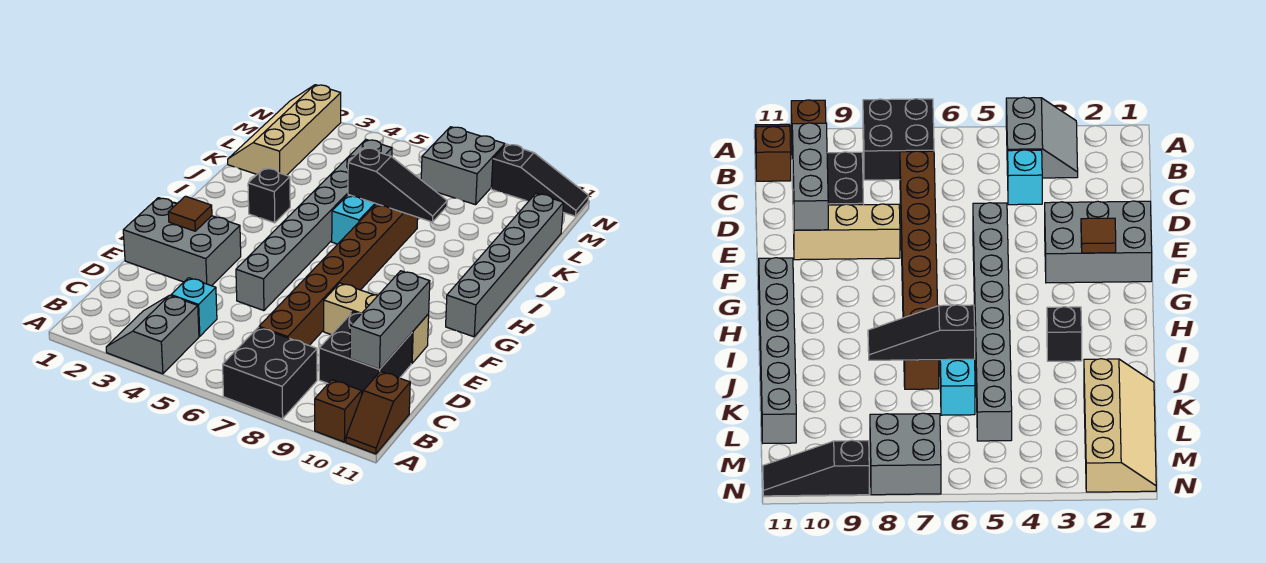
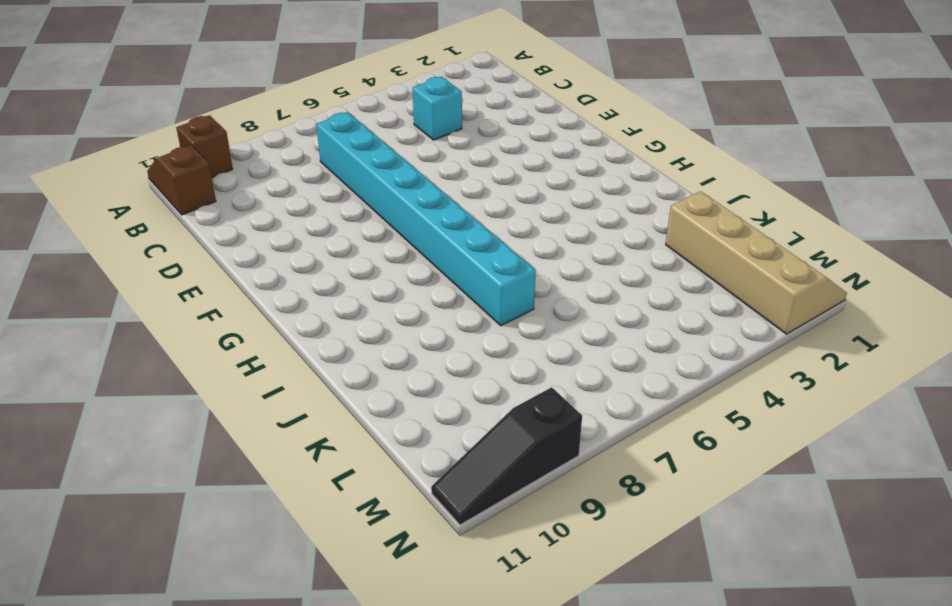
cyan brick C7:J7 level 1 -> brown brick C7:J7 level 1
none -> grey slope A3:B4 level 1 top 4
none -> black brick A7:B8 level 1
none -> black brick C9:D10 level 1

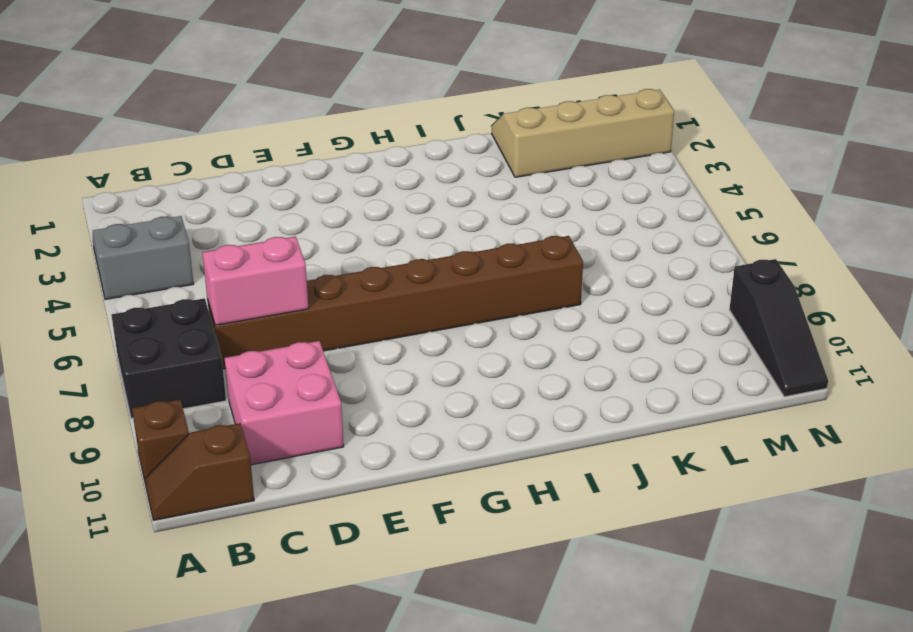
pink brick C7:D7 level 2 -> none
pink brick C9:D10 level 1 -> black brick C9:D10 level 1
none -> cyan brick C4 level 1
none -> grey brick E1:F3 level 1
none -> grey brick E5:L5 level 1

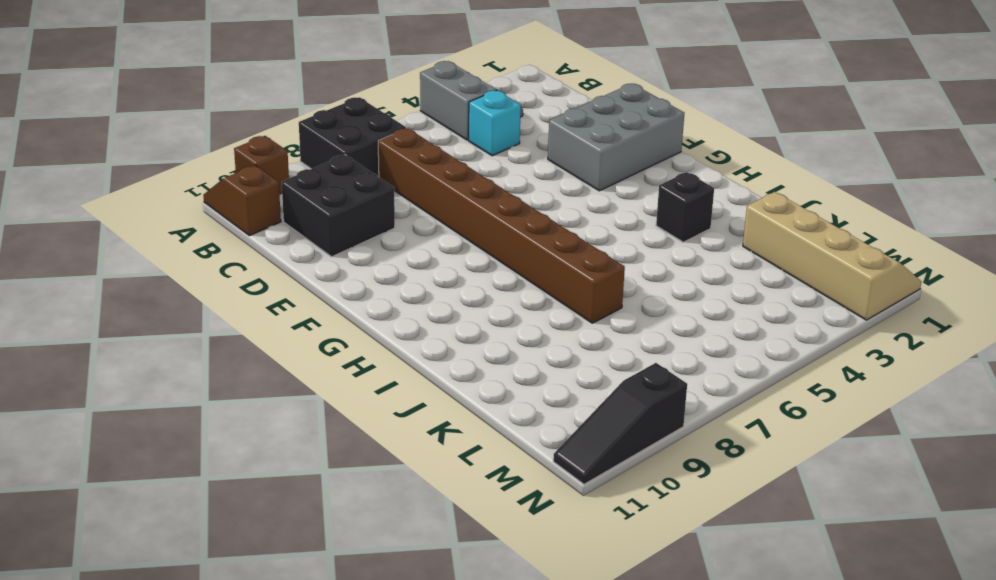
none -> grey brick E5:L5 level 1
none -> tan brick E8:E10 level 1
none -> grey brick G11:L11 level 1

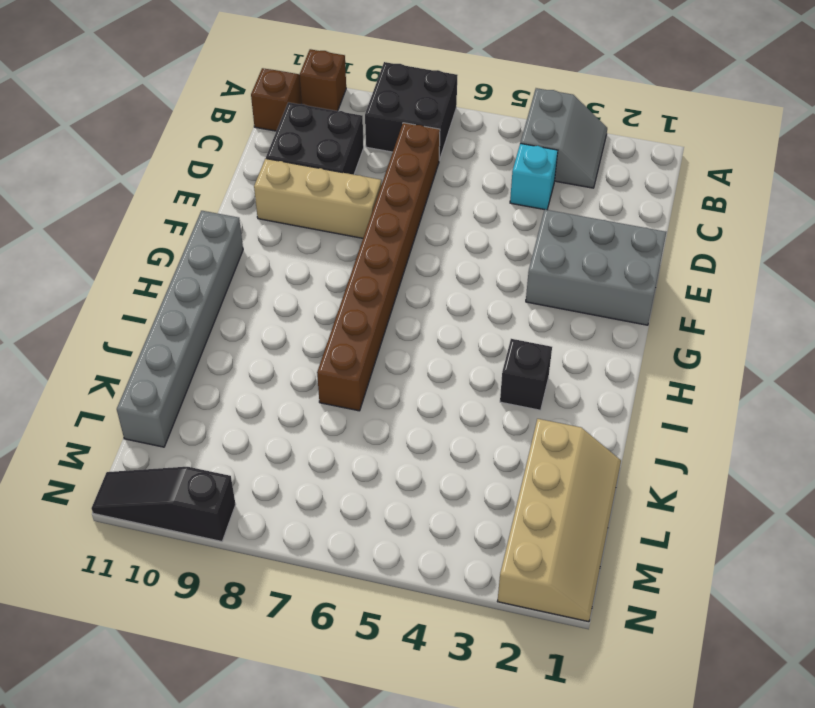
none -> grey brick E5:L5 level 1
none -> cyan brick I6:K6 level 1
none -> grey brick M7:N8 level 1

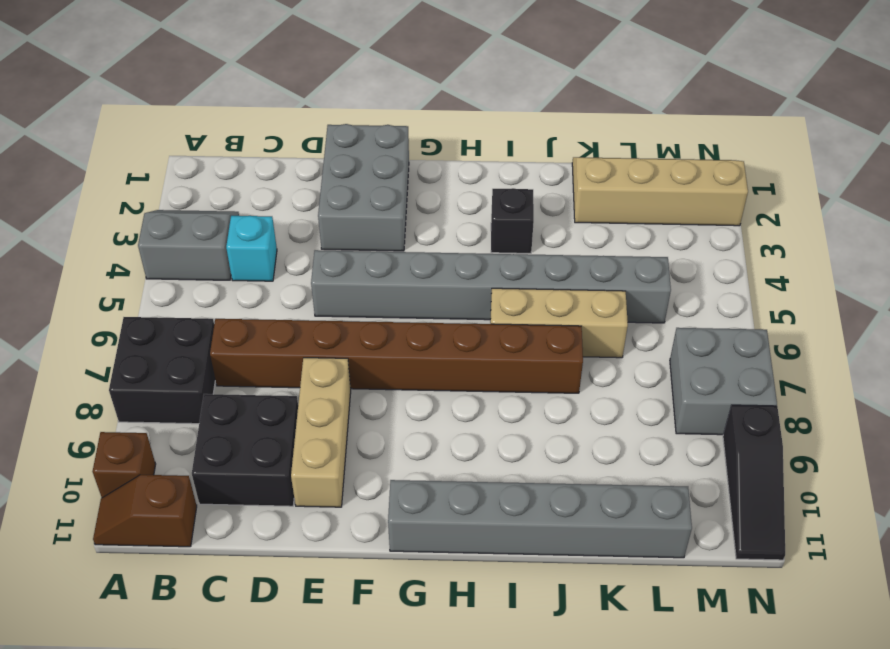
tan brick I6:K6 level 1 -> cyan brick I6:K6 level 1
none -> grey brick C10:E10 level 2
none -> brown tile F2 level 2
none -> black slope J6:J8 level 2 top 6

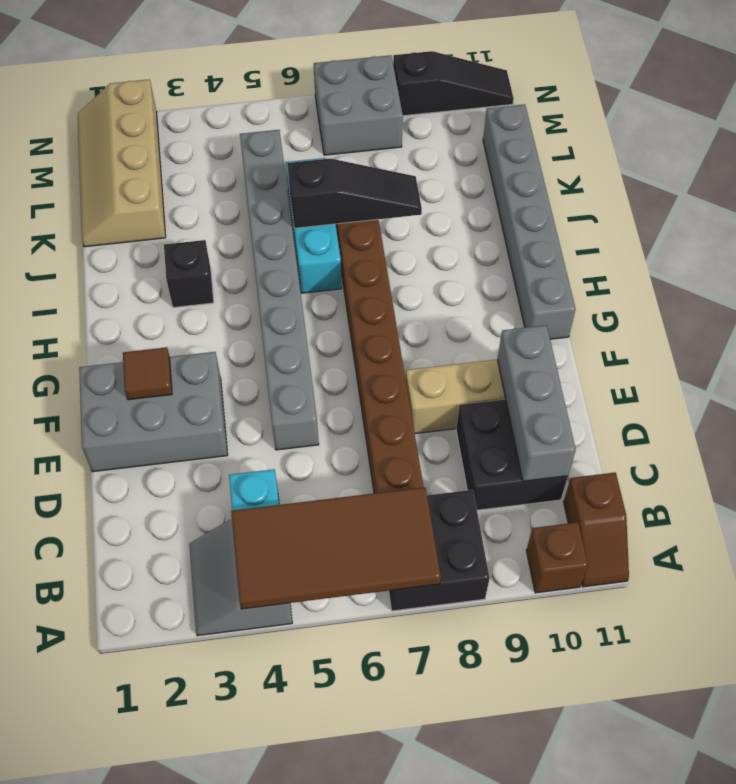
brown tile A4:B7 level 2 -> none

